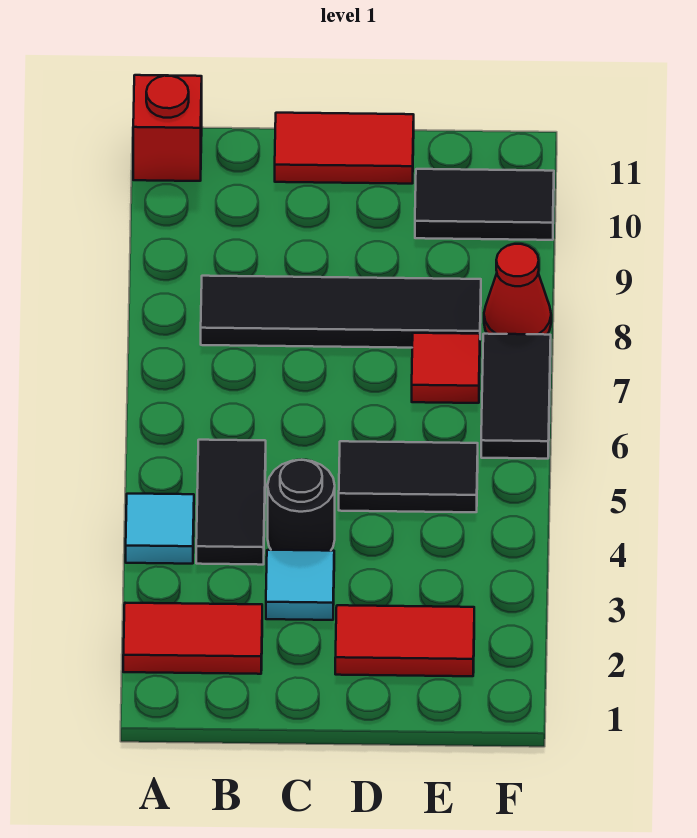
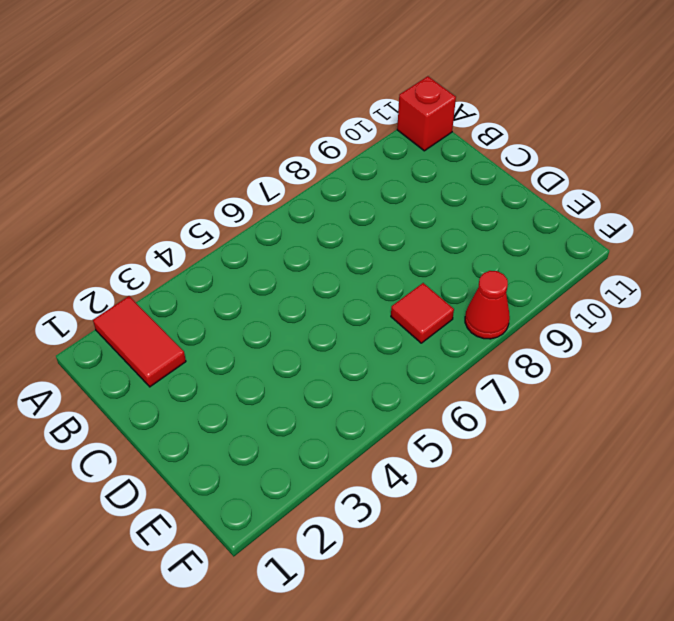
none -> cyan tile A4 level 1
none -> black tile B4:B5 level 1
none -> black tile B8:E8 level 1

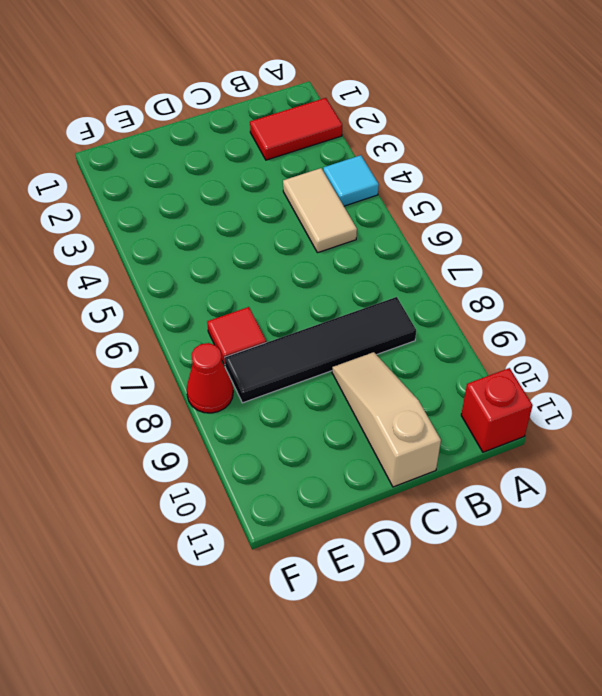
tan tile B4:B5 level 1 -> black tile B4:B5 level 1
tan slope C9:C11 level 1 top 11 -> red tile C11:D11 level 1
none -> cyan tile C3 level 1
none -> black round brick C4 level 1
none -> red tile D2:E2 level 1

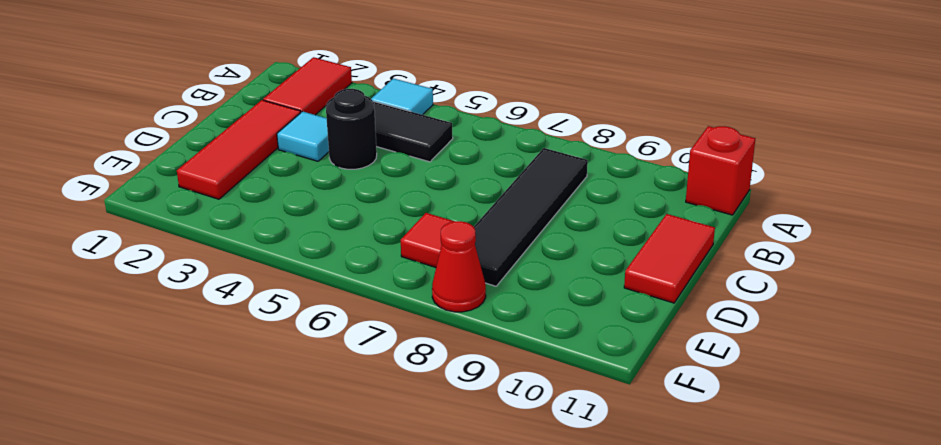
red tile C2:E2 level 1 -> red tile D2:E2 level 1
none -> black tile D5:E5 level 1
none -> black tile E10:F10 level 1
none -> black tile F6:F7 level 1

